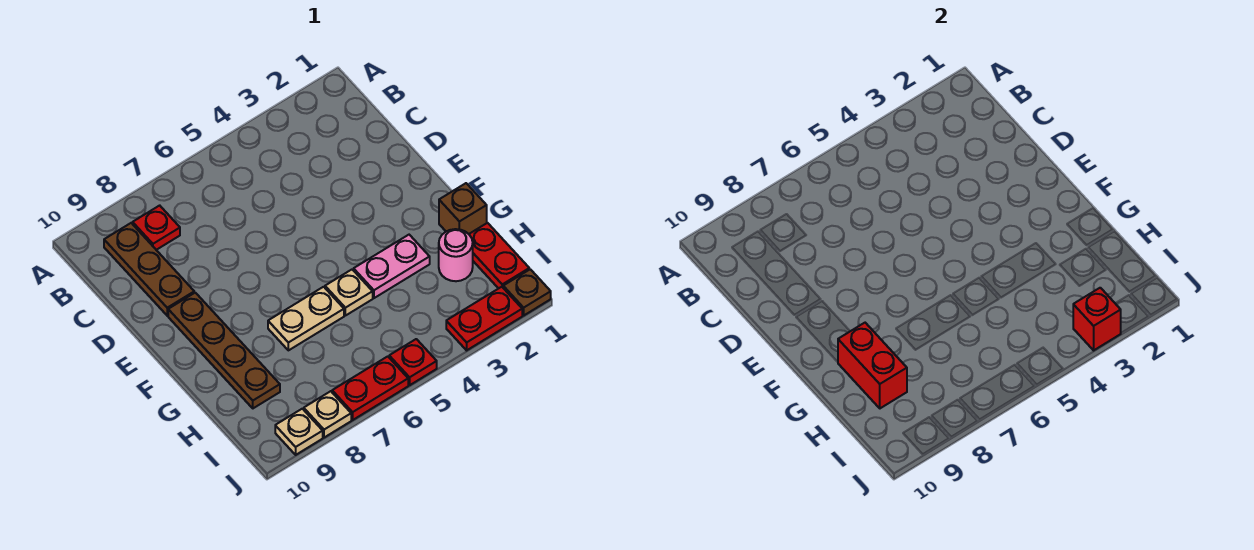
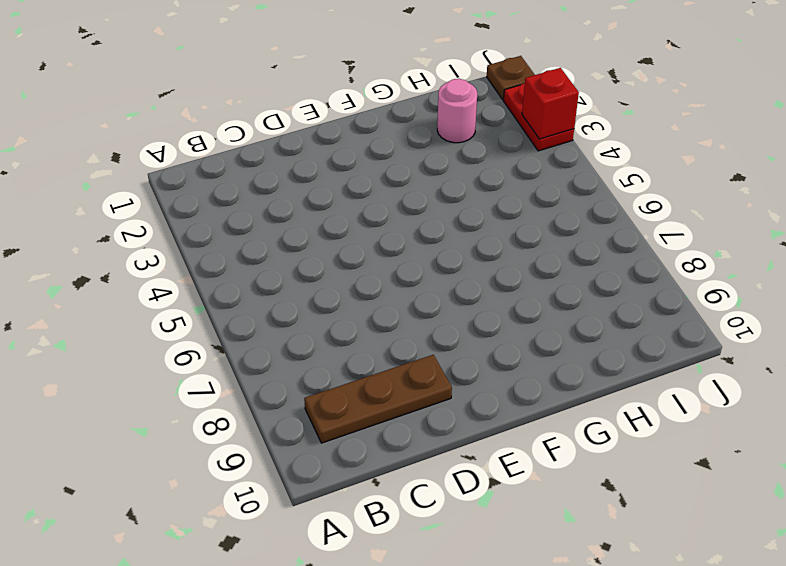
none -> red plate B8 level 1
none -> brown plate E9:H9 level 1
none -> brown brick G1 level 1

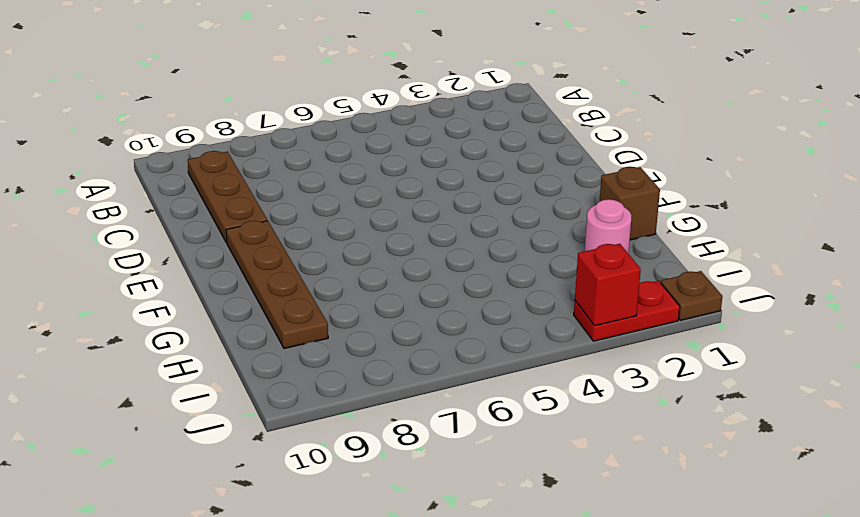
none -> red plate B8 level 1
none -> pink plate G3:G4 level 1
none -> tan plate G5 level 1

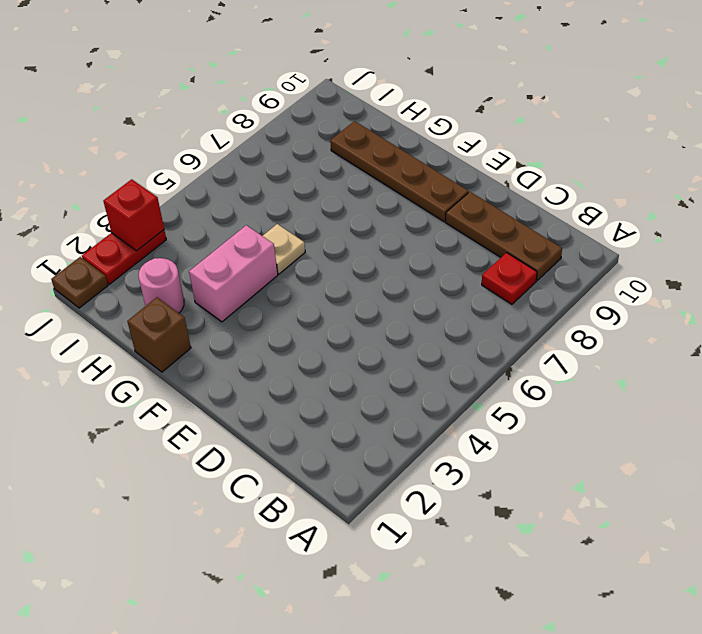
pink brick G3:G4 level 1 -> pink plate G3:G4 level 1
none -> tan plate G6:G7 level 1
none -> red plate H1:I1 level 1
none -> red plate J5 level 1

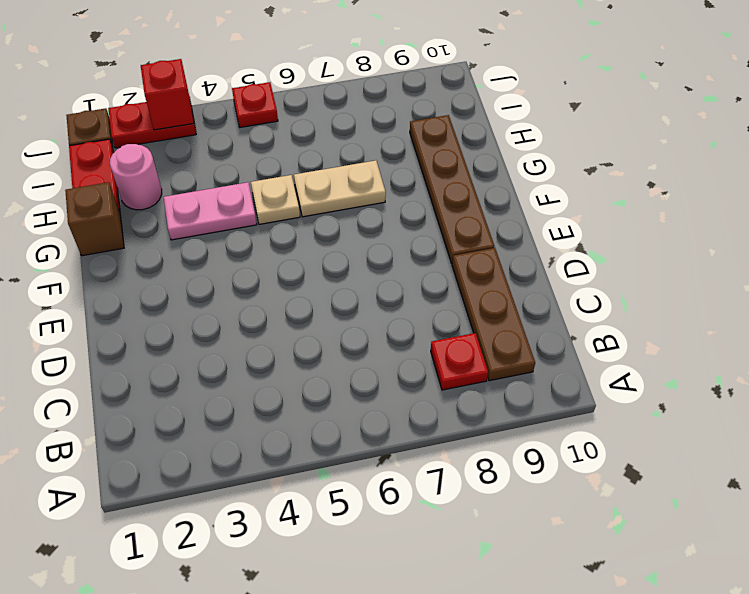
none -> red plate J6:J7 level 1
none -> tan plate J8 level 1
none -> tan plate J9 level 1

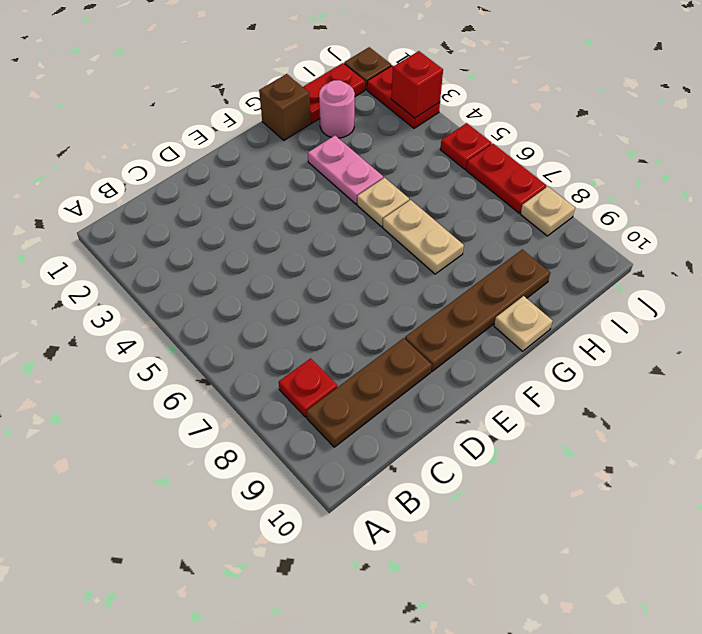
tan plate G10 level 1 -> tan plate J9 level 1
none -> red brick G9:H9 level 2

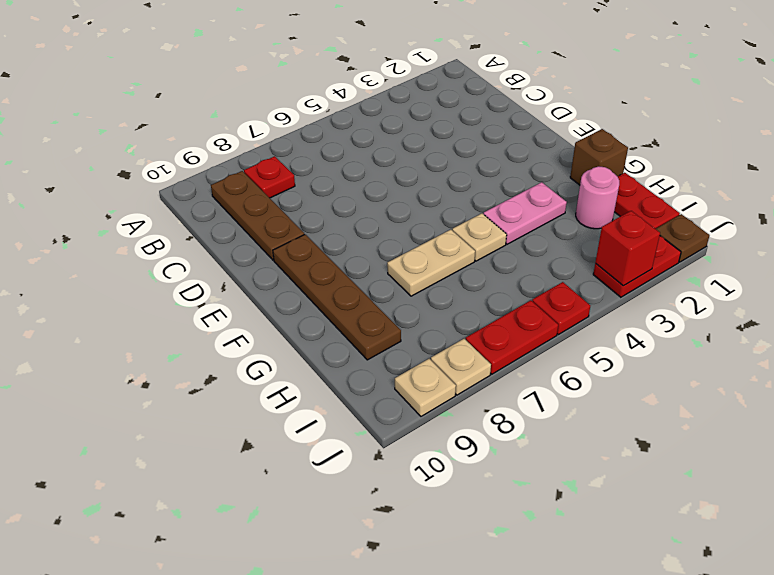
none -> red brick G9:H9 level 2

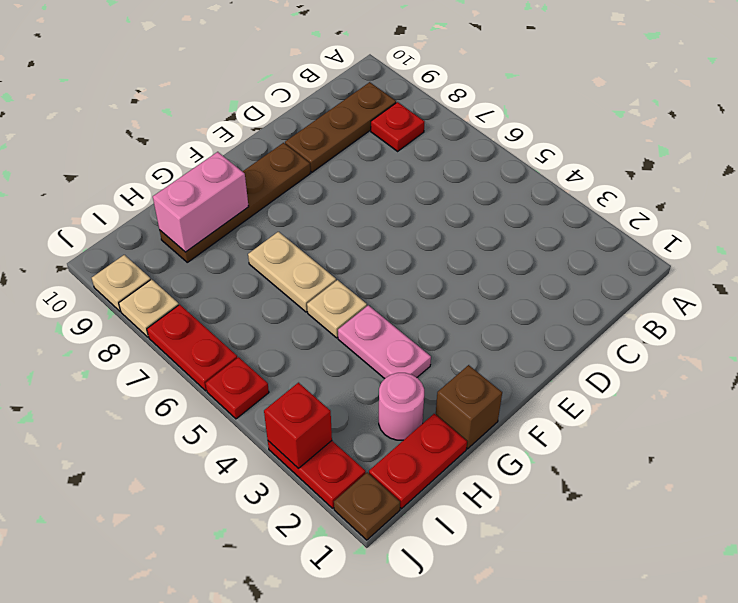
pink brick G9:H9 level 2 -> red brick G9:H9 level 2

